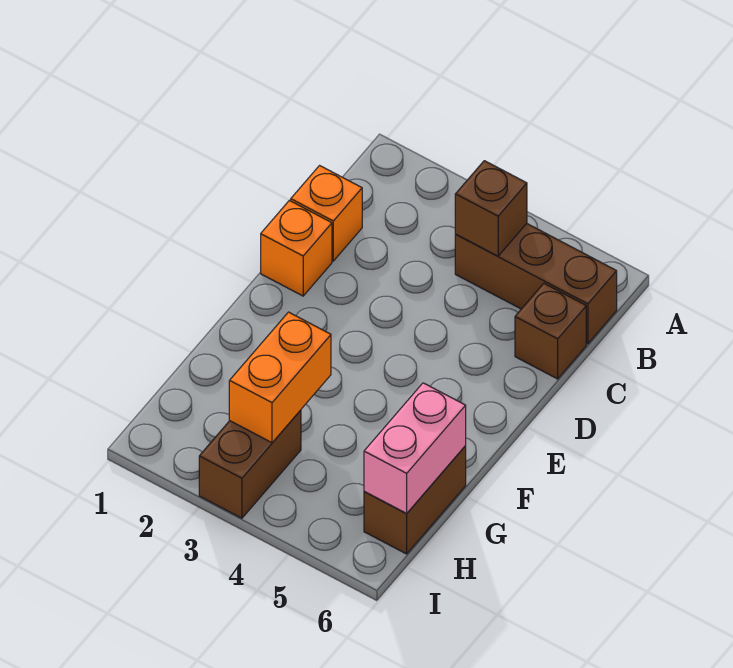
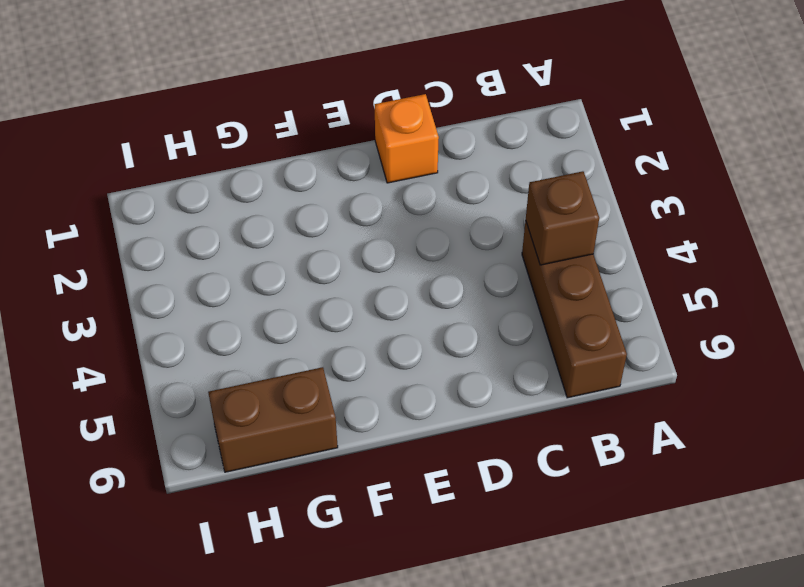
none -> orange brick C1 level 1
none -> brown brick C6 level 1

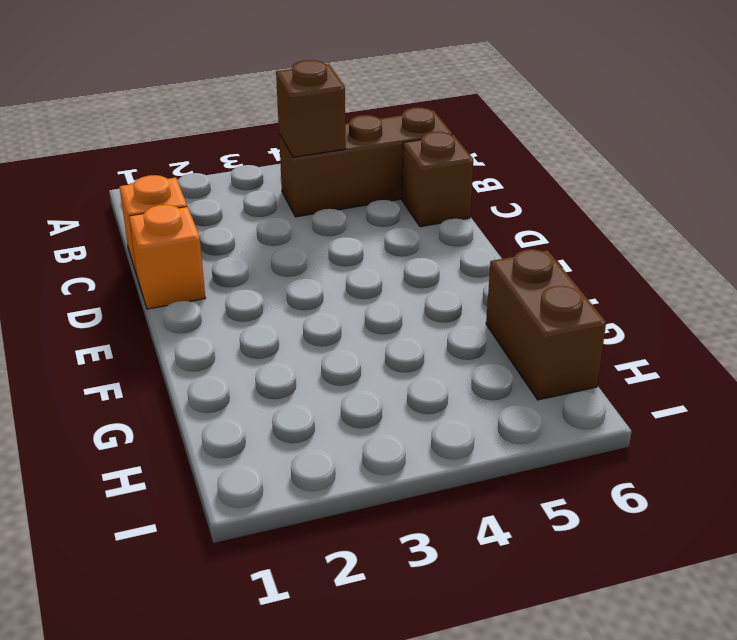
none -> brown brick H3:I3 level 1
none -> orange brick G3:H3 level 2

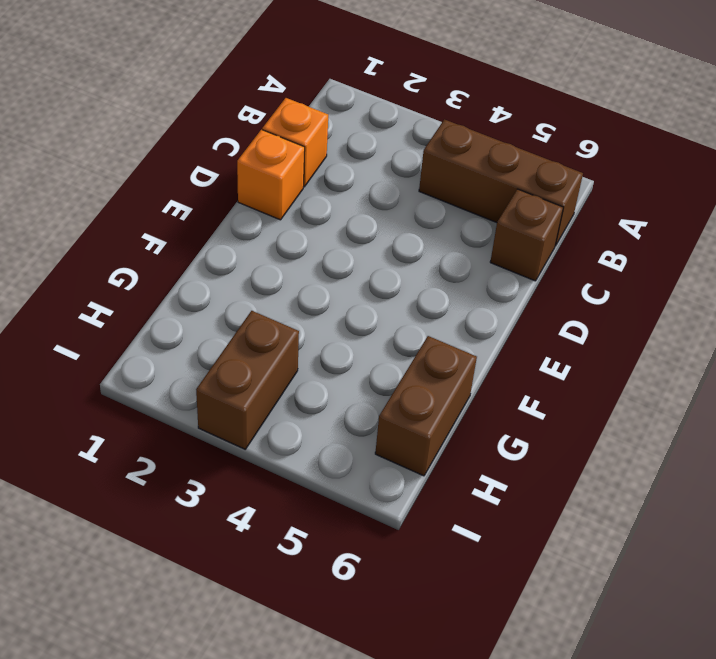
none -> brown brick B4 level 2
none -> orange brick G3:H3 level 2

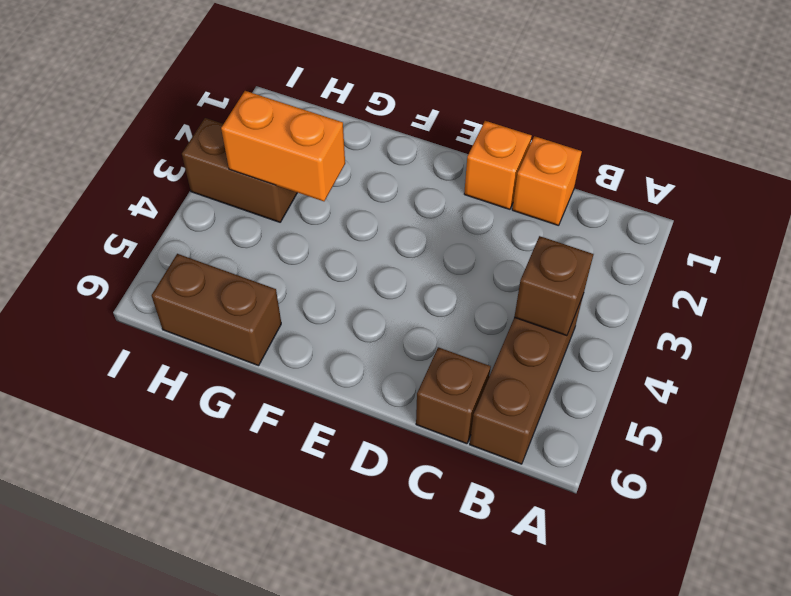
none -> pink brick G6:H6 level 2

